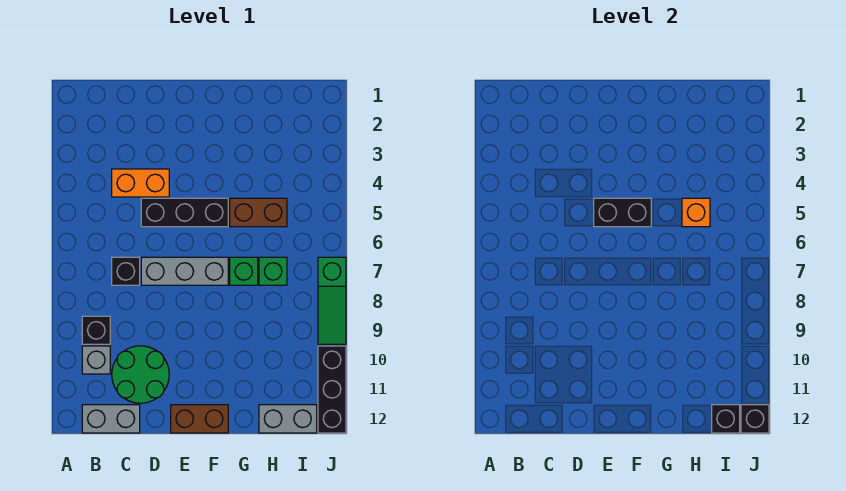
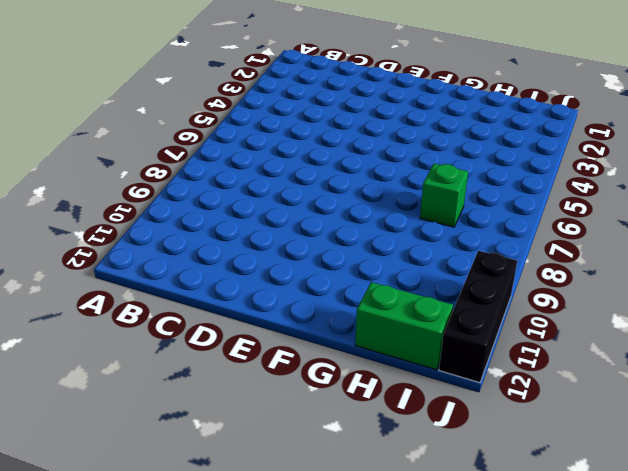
green brick H12:I12 level 1 -> grey brick H12:I12 level 1
none -> black brick B9 level 1
none -> grey brick B10 level 1
none -> grey brick B12:C12 level 1

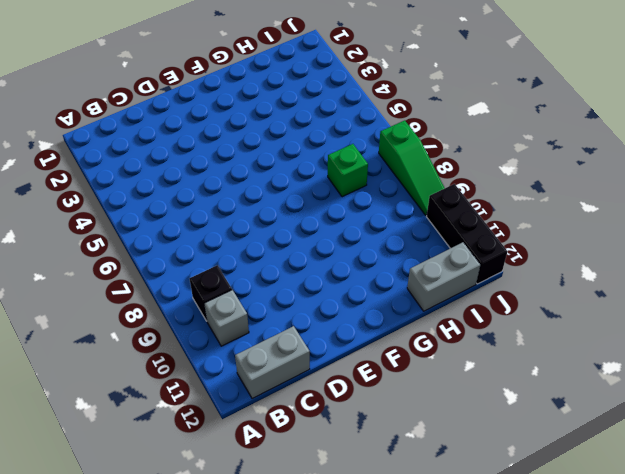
none -> orange brick C4:D4 level 1
none -> black brick C7 level 1
none -> green round brick C10:D11 level 1

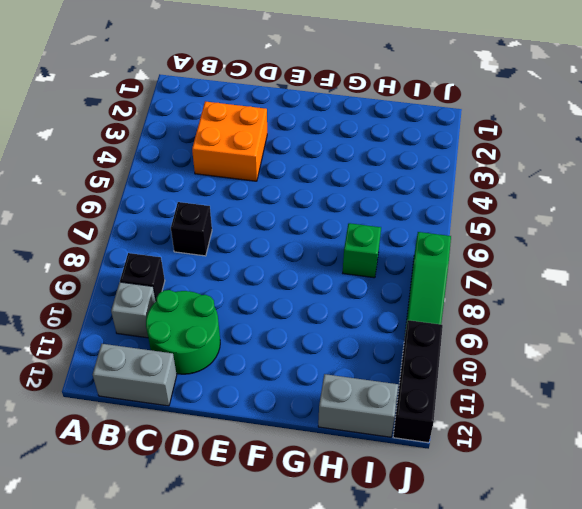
orange brick C3:D4 level 1 -> orange brick C4:D4 level 1
none -> black brick D5:F5 level 1
none -> grey brick D7:F7 level 1
none -> brown brick E12:F12 level 1

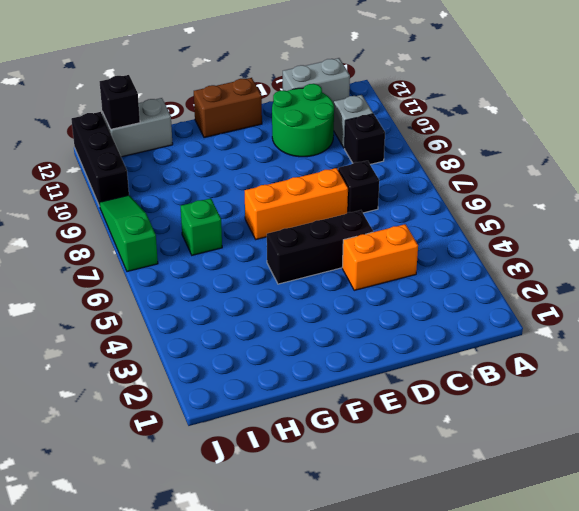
orange brick D7:F7 level 1 -> grey brick D7:F7 level 1
none -> brown brick G5:H5 level 1
none -> green brick G7 level 1
none -> black brick E5:F5 level 2

